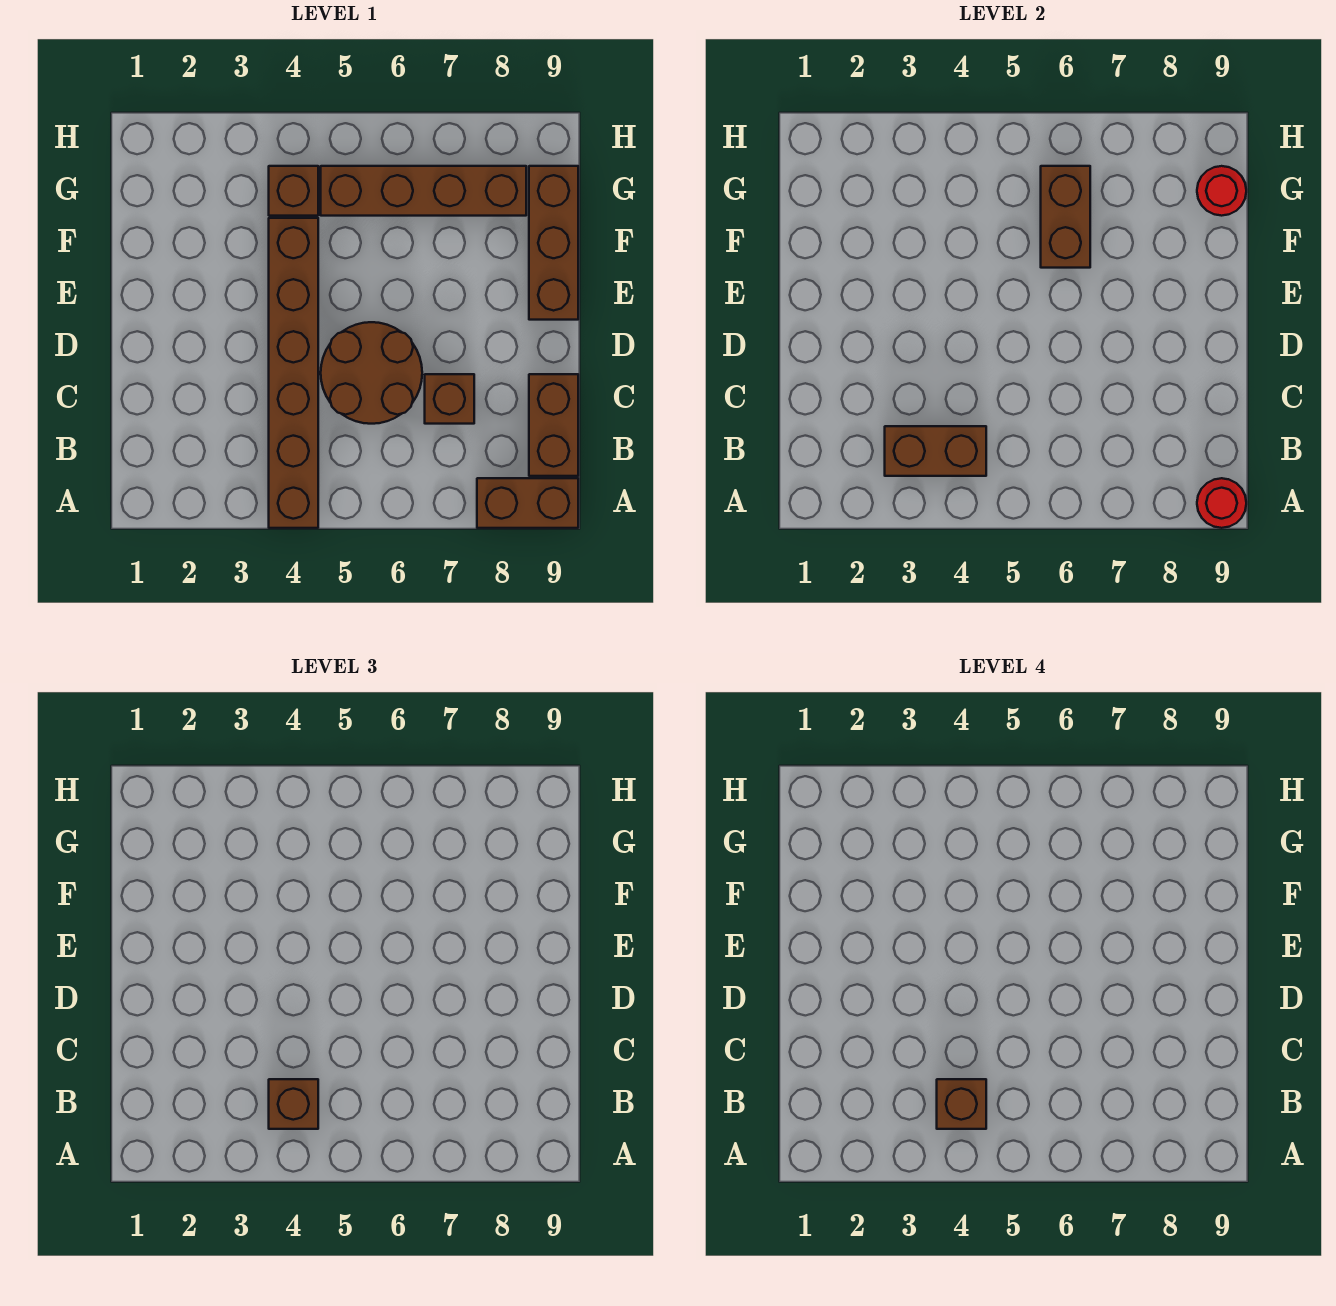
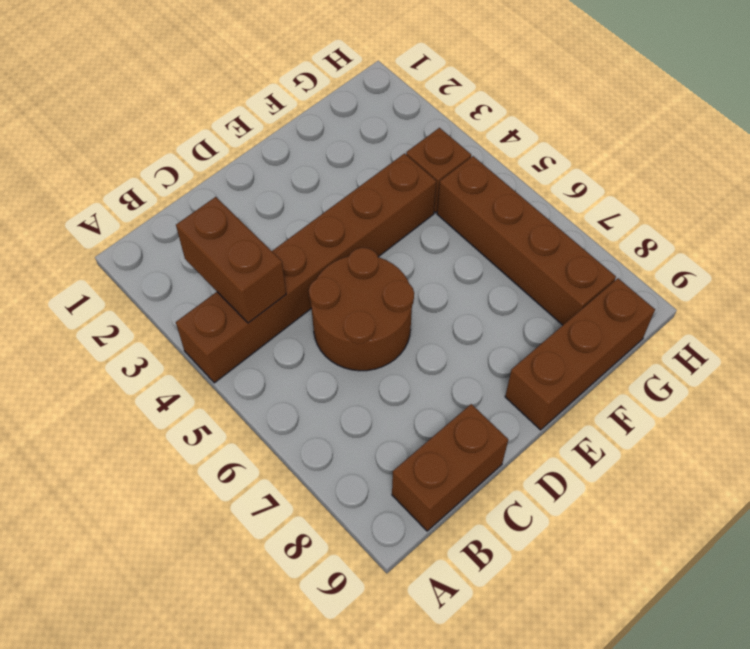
none -> brown brick A8:A9 level 1
none -> brown brick C7 level 1
none -> red round brick A9 level 2

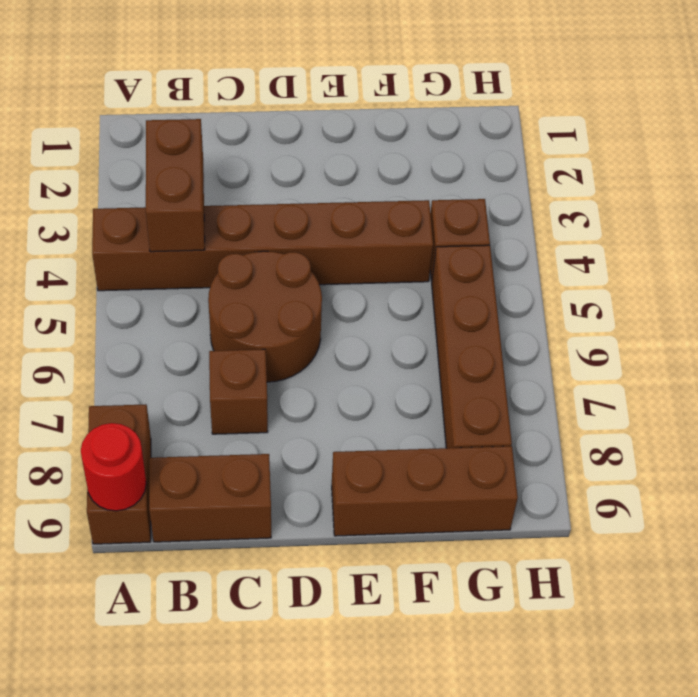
none -> brown brick F6:G6 level 2
none -> red round brick G9 level 2
none -> brown brick B4 level 3

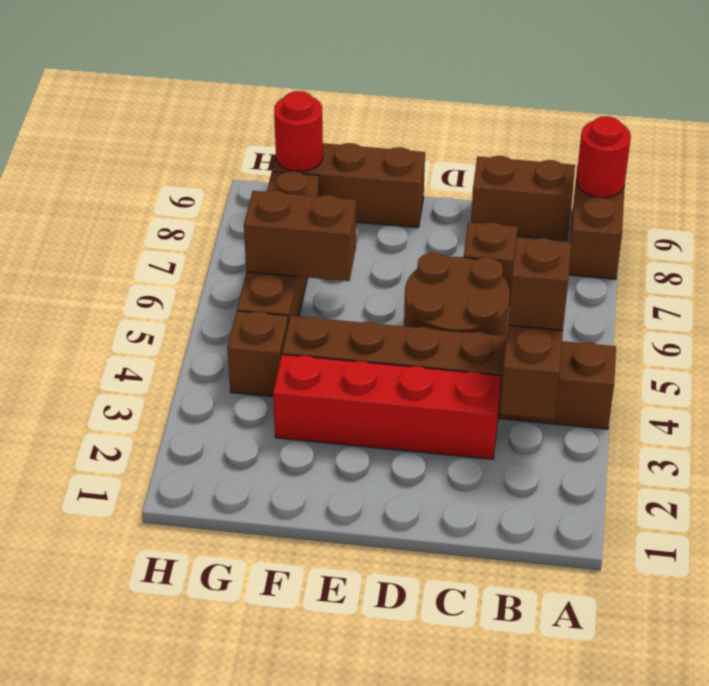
red brick C3:F3 level 1 -> none
none -> brown brick B4 level 4

